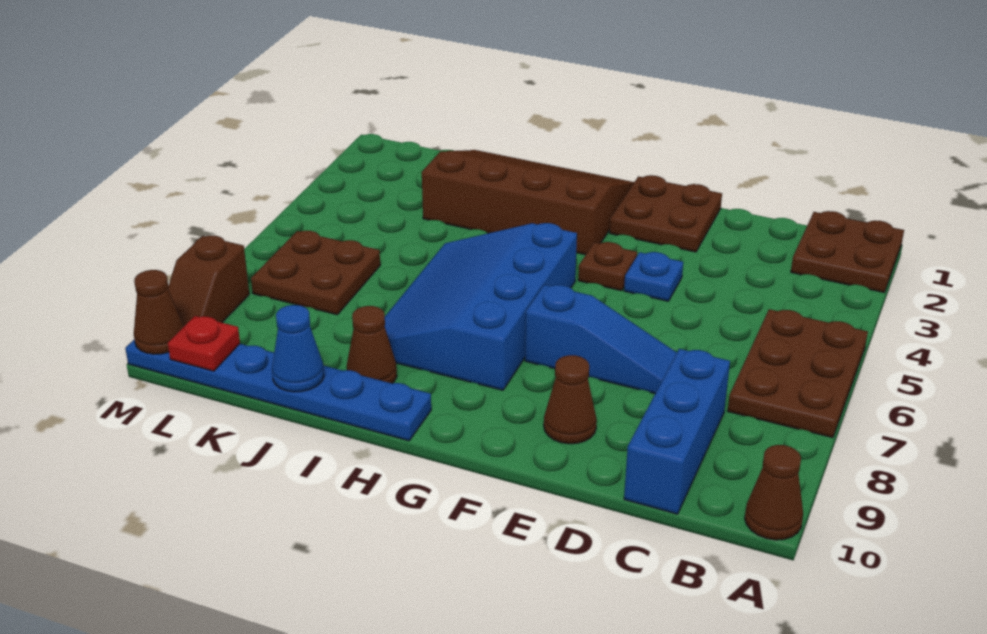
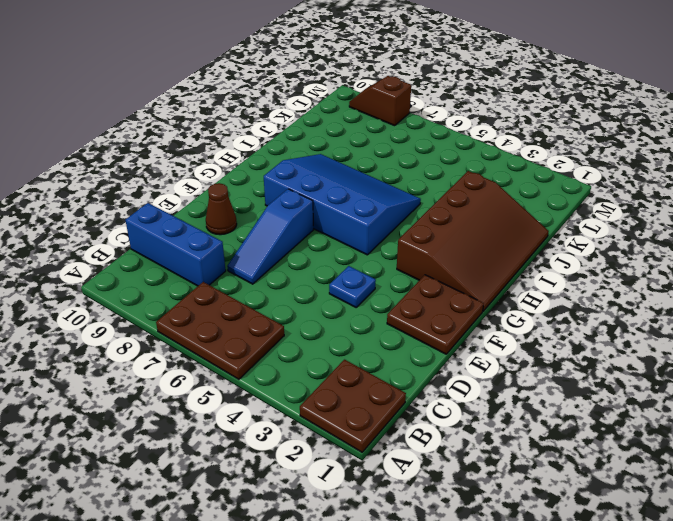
none -> brown cone A10 level 1
none -> brown plate F4 level 1
none -> blue plate H10:M10 level 1

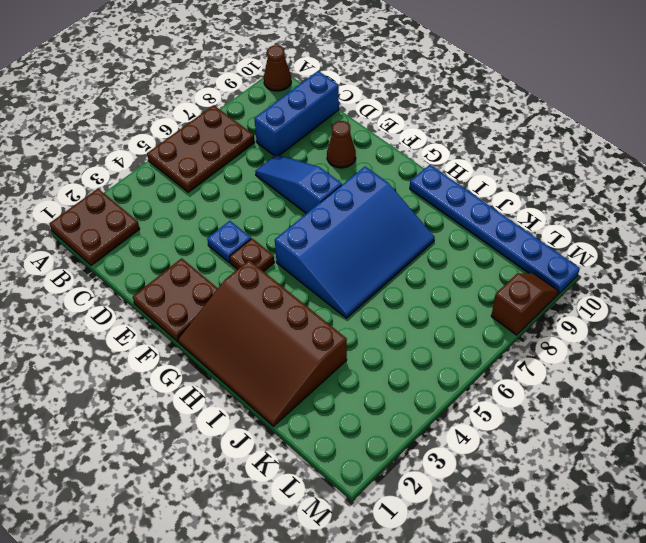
none -> brown cone I9 level 1
none -> brown plate K6:L7 level 1
none -> blue cone J10 level 2

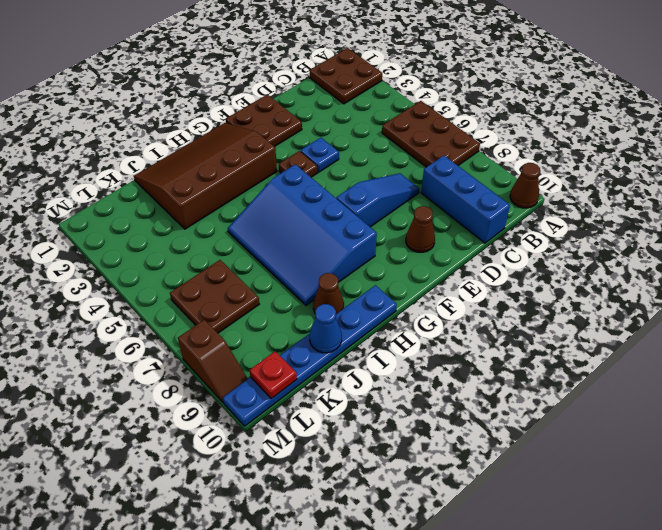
none -> brown cone M10 level 2

